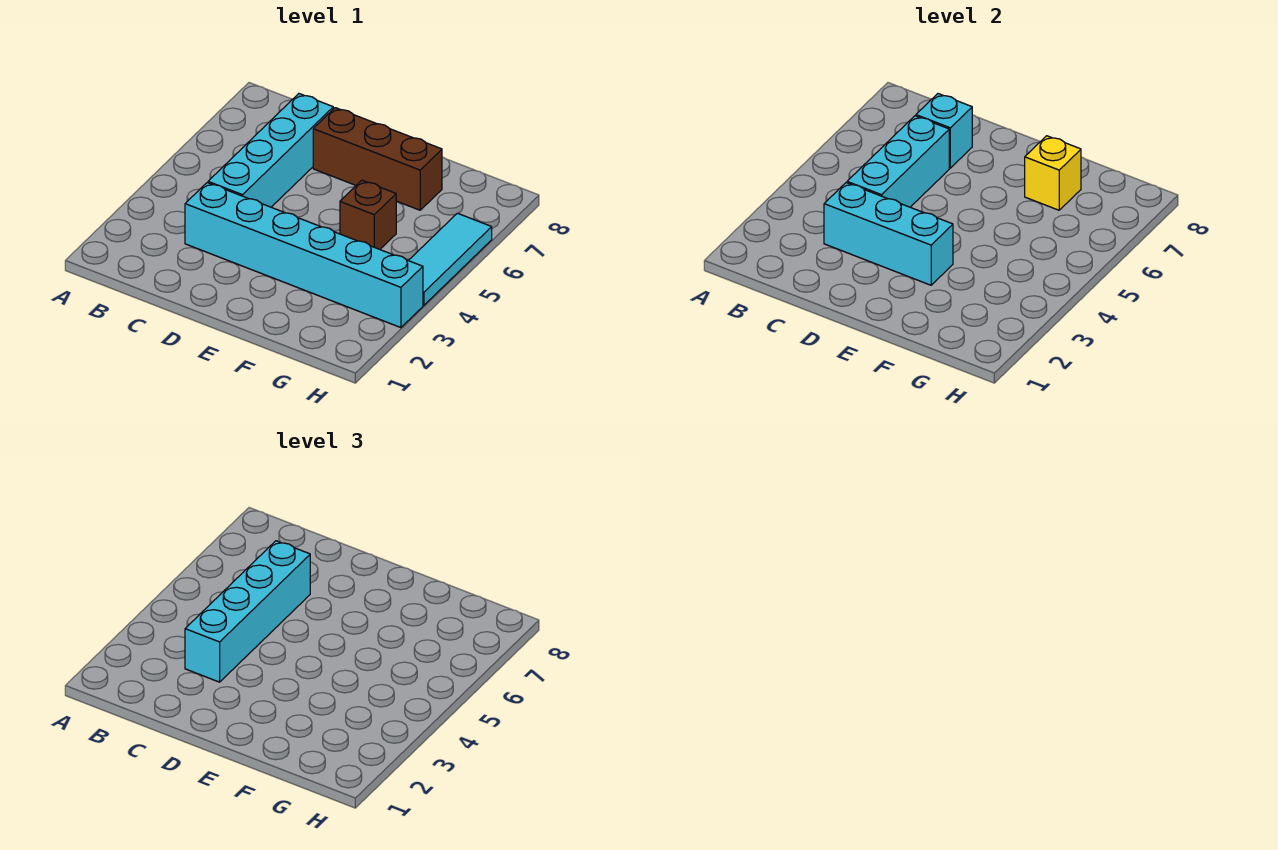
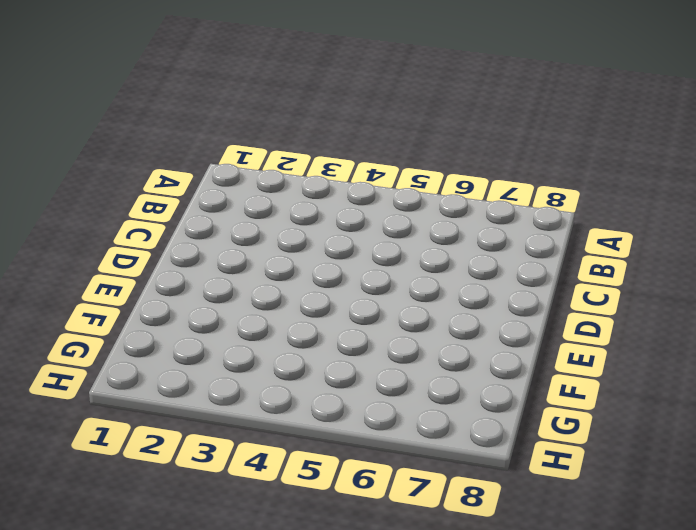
none -> cyan brick C3:H3 level 1
none -> cyan brick C4:C7 level 1

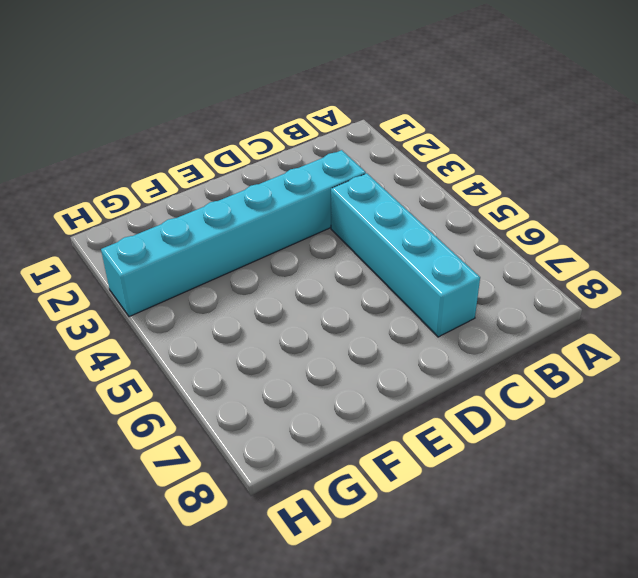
none -> brown brick D7:F7 level 1
none -> brown brick F5 level 1

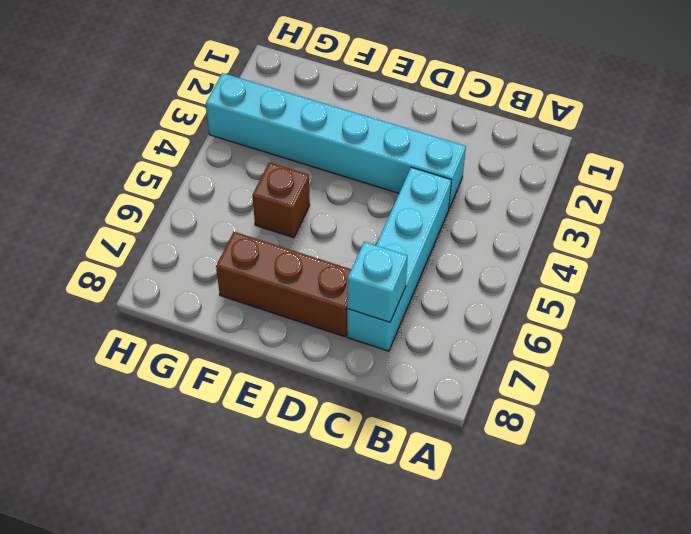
none -> cyan tile H4:H6 level 1
none -> cyan brick C3:E3 level 2

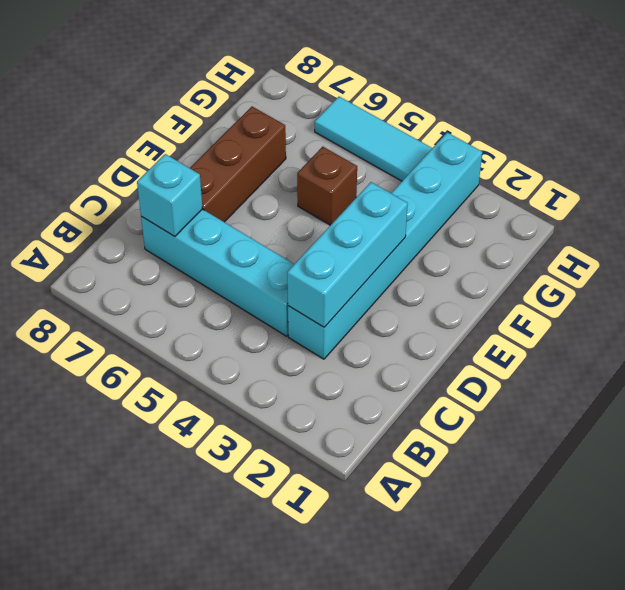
none -> cyan brick C4:C6 level 2
none -> yellow brick F7 level 2

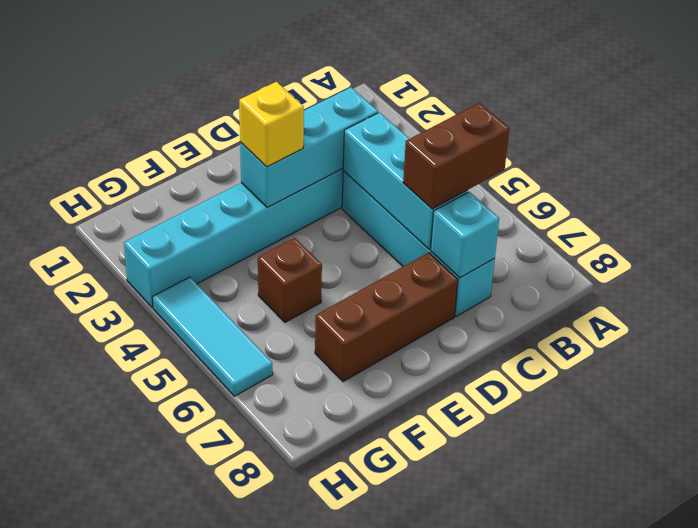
brown brick B6:C6 level 3 -> cyan brick C3:C6 level 3
yellow brick E3 level 3 -> yellow brick F7 level 2

